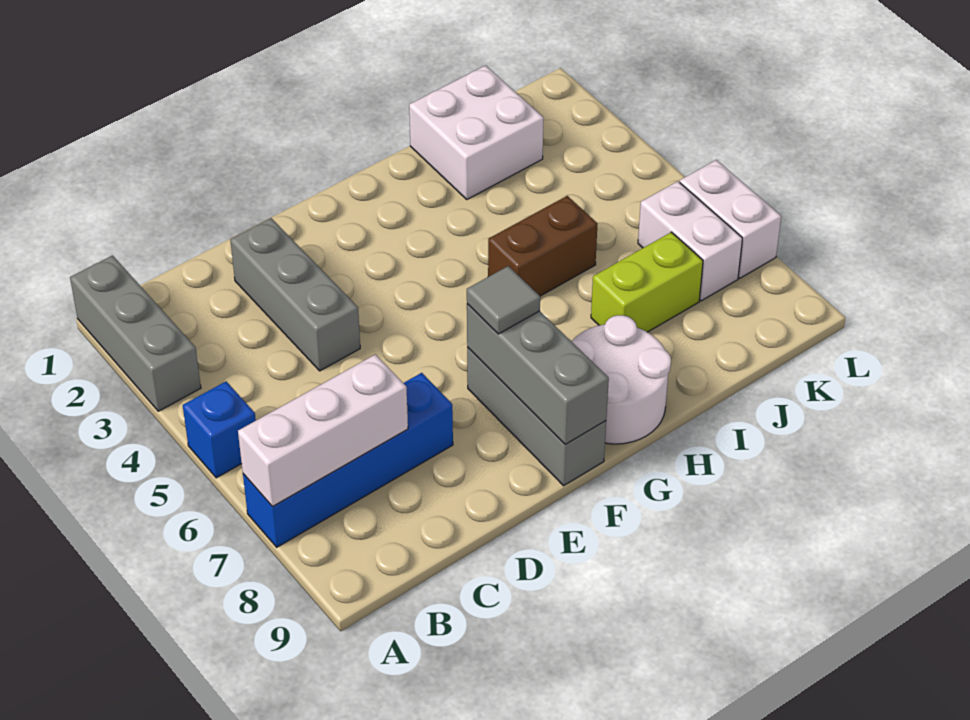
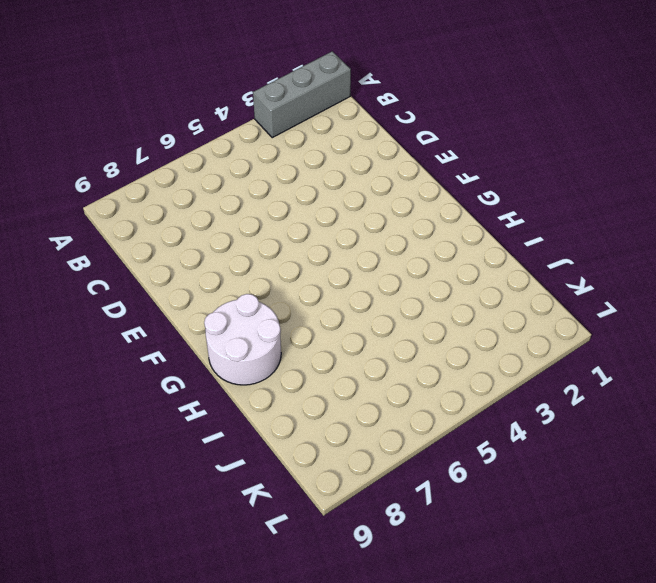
none -> blue brick A5 level 1
none -> blue brick A7:D7 level 1
none -> grey brick D2:D4 level 1

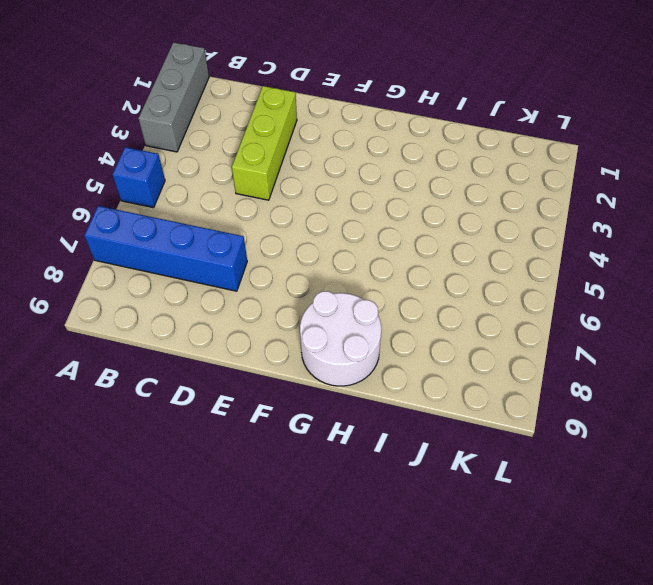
lime brick D2:D4 level 1 -> grey brick D2:D4 level 1
none -> grey brick F7:F9 level 1
none -> brown brick H5:I5 level 1
none -> white brick I1:J2 level 1

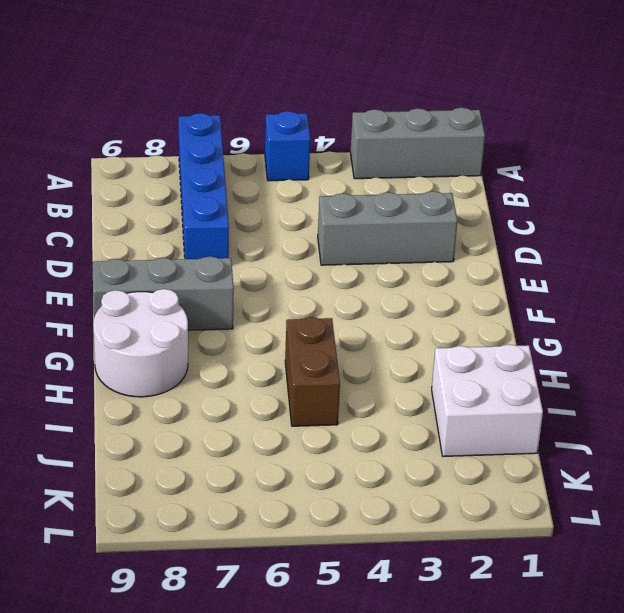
none -> lime brick I7:J7 level 1
none -> white brick K6:K7 level 1
none -> white brick L6:L7 level 1

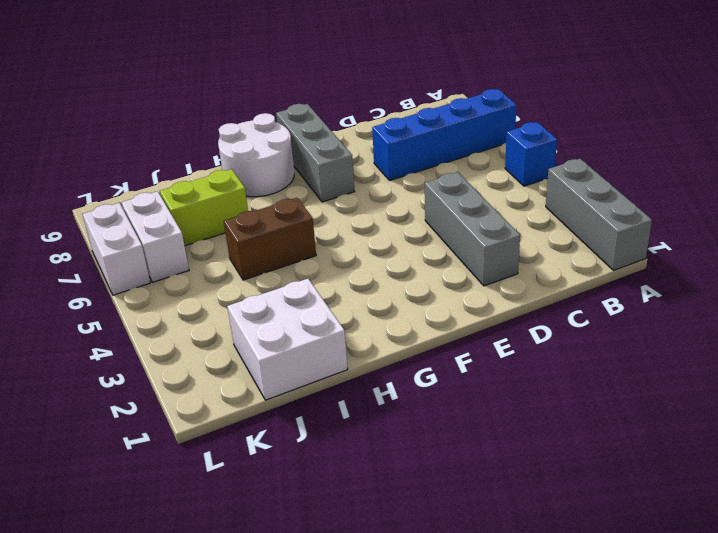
none -> white brick A7:C7 level 2
none -> grey brick F7:F9 level 2
none -> grey tile F7 level 3

